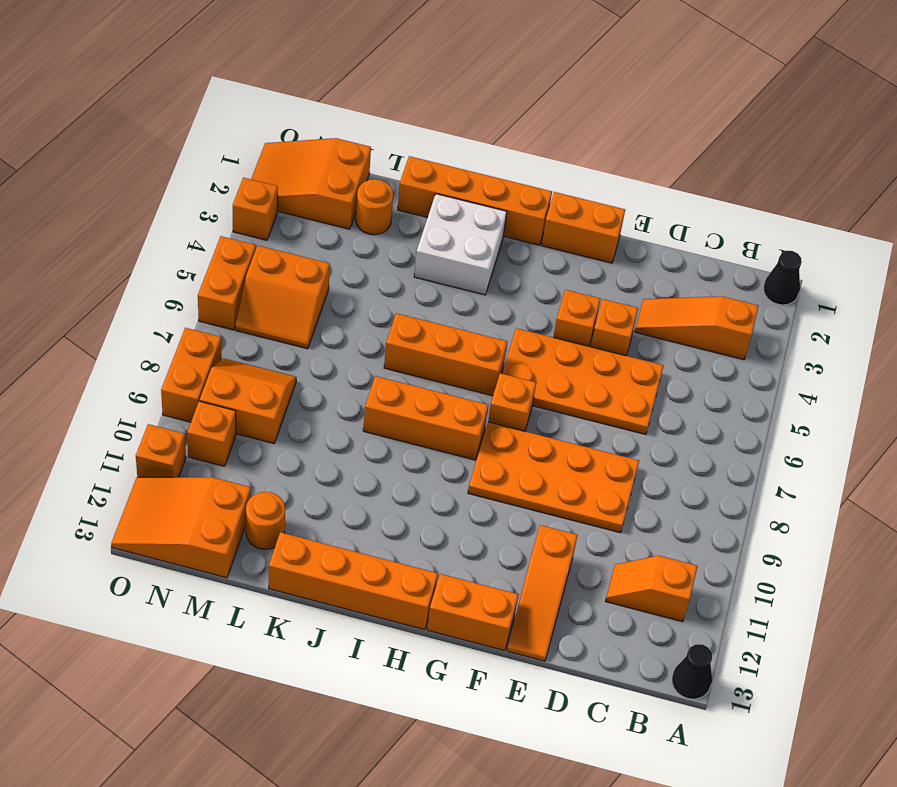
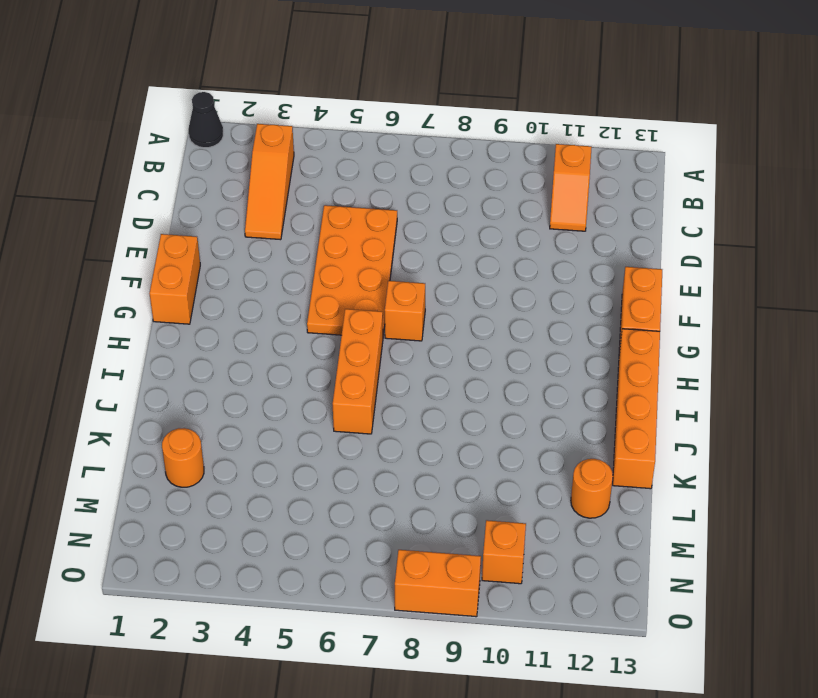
none -> black cone A13 level 1
none -> orange plate D8:G9 level 1
none -> orange brick E4 level 1

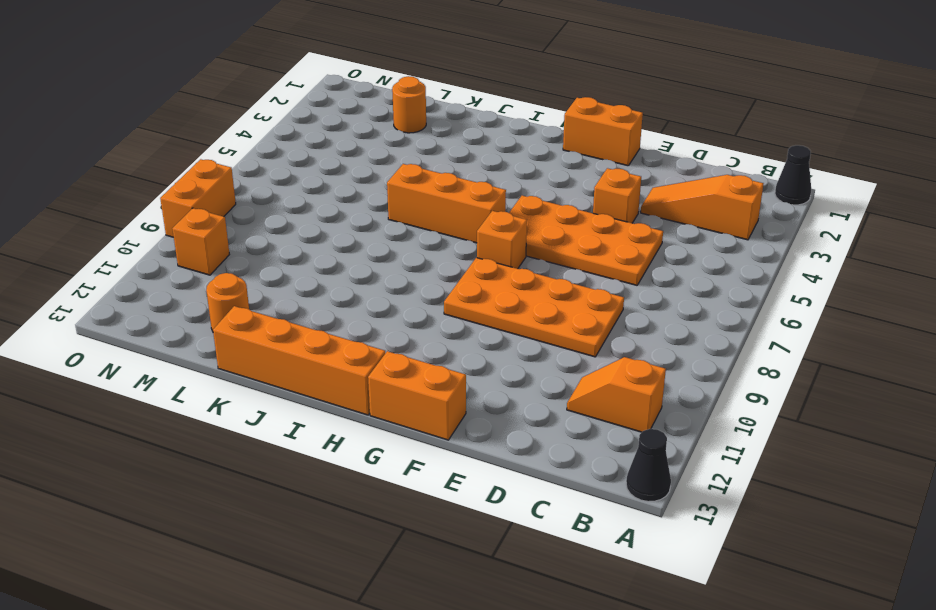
none -> orange slope E11:E13 level 1 top 11
none -> orange brick F4 level 1
none -> orange brick H1:K1 level 1

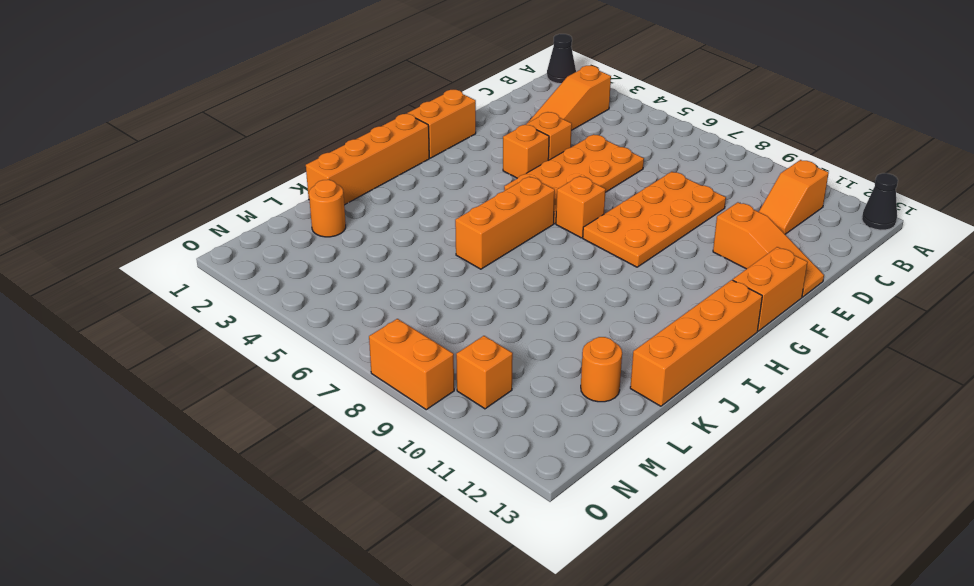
none -> orange brick H8:J8 level 1
none -> white brick I2:J3 level 1
none -> orange slope M1:O2 level 1 top M

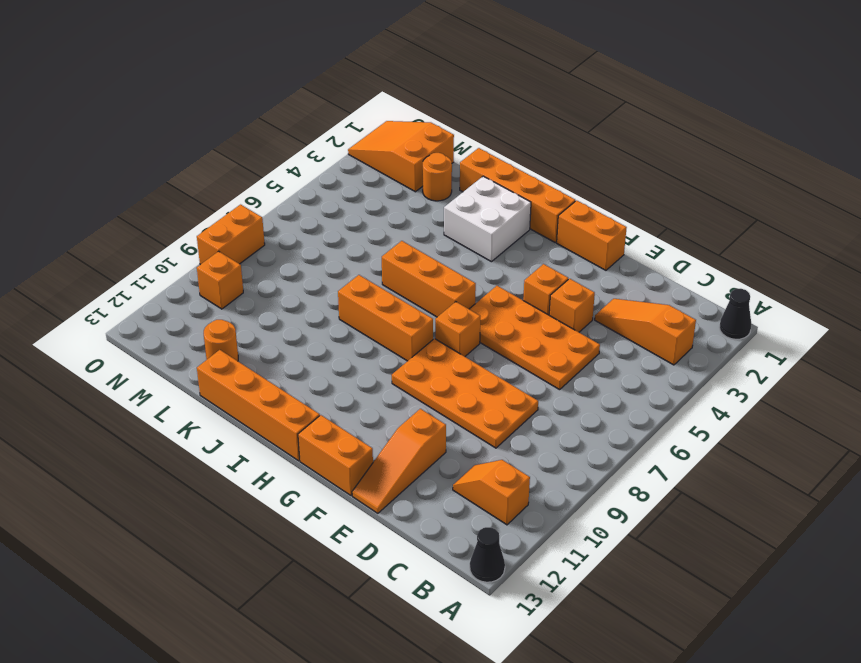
none -> orange slope M5:N6 level 1 top 5
none -> orange slope M8:N9 level 1 top 9
none -> orange slope M12:O13 level 1 top M

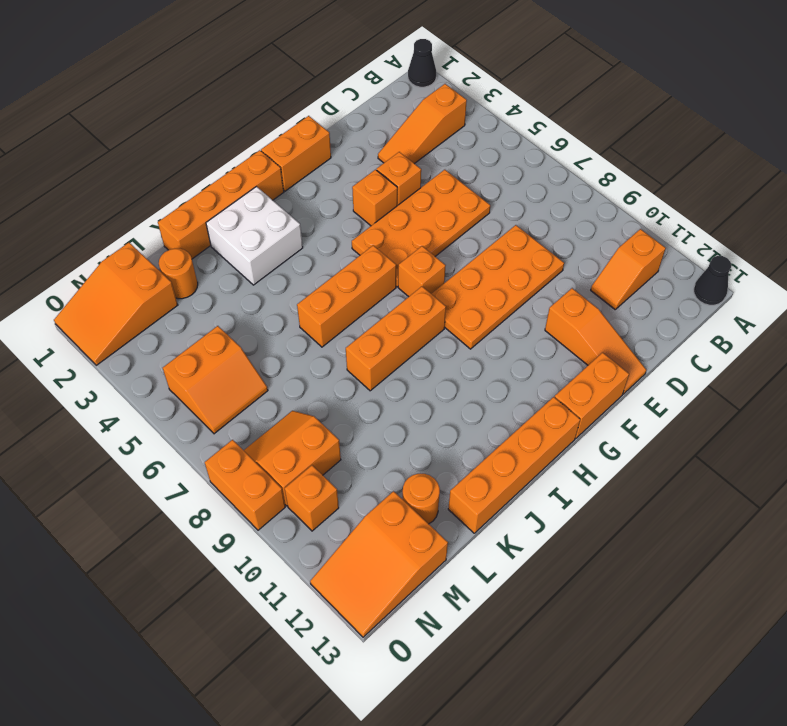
none -> orange brick O3 level 1
none -> orange brick O5:O6 level 1
none -> orange brick O11 level 1

